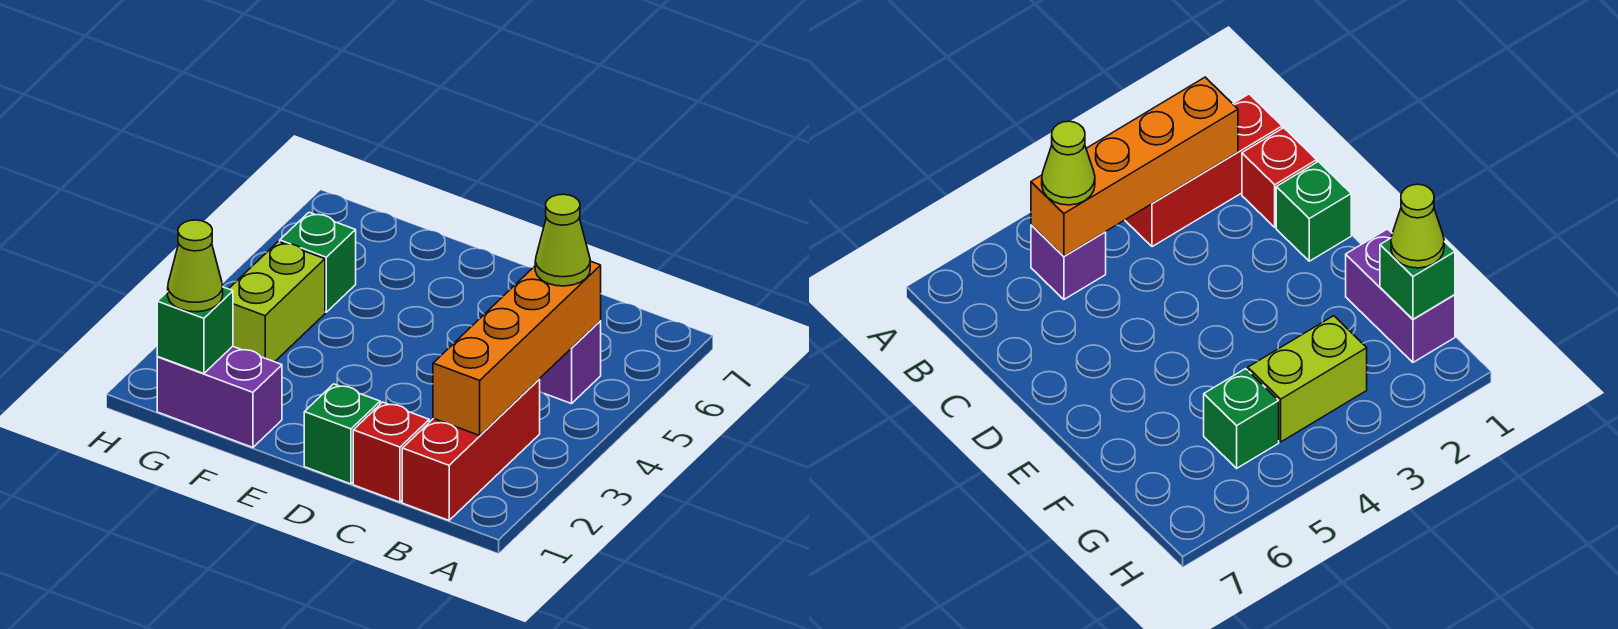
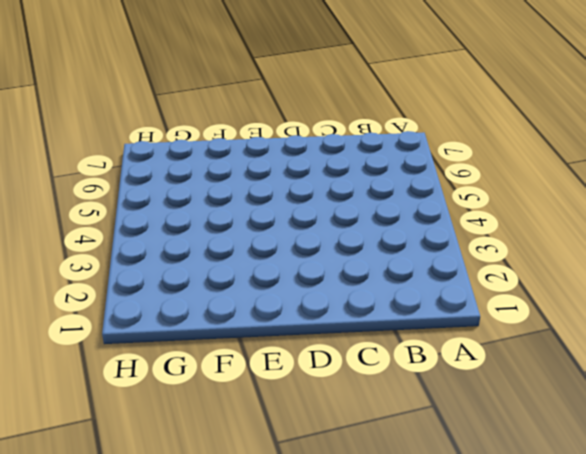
none -> red brick B1:B3 level 1
none -> purple brick B5 level 1

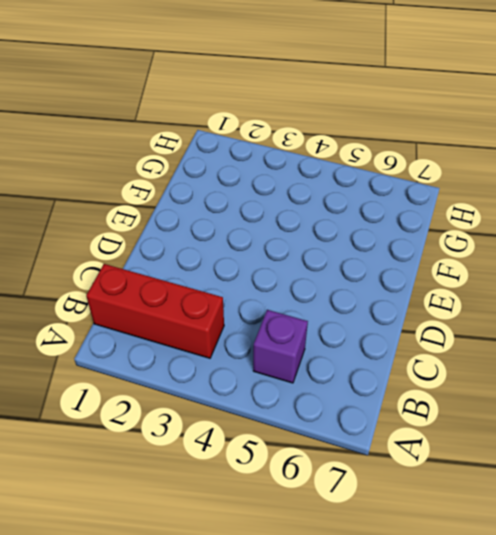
none -> red brick C1 level 1
none -> green brick D1 level 1

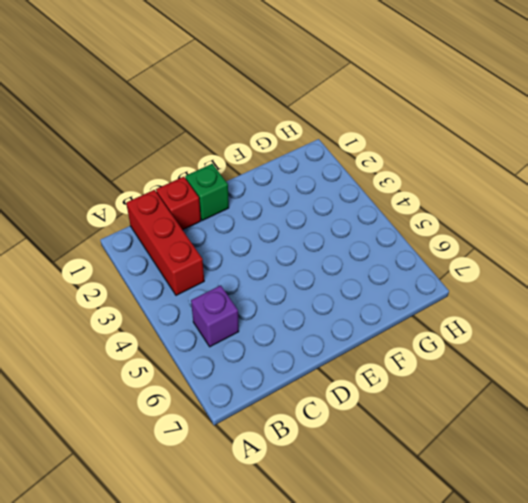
none -> purple brick F1:G1 level 1
none -> lime brick G3:G4 level 1

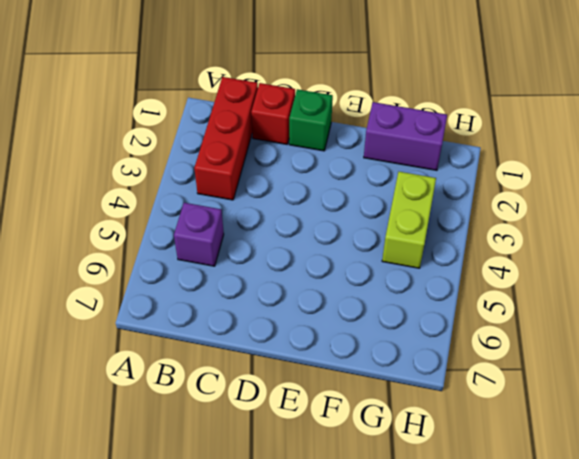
none -> green brick G5 level 1
none -> orange brick B2:B5 level 2

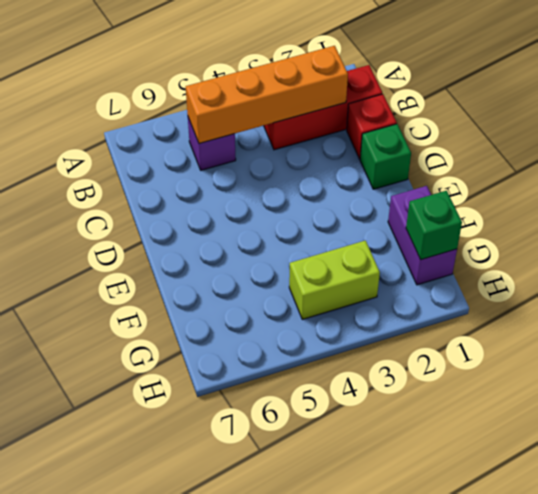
none -> green brick G5 level 1
none -> lime cone B5 level 3

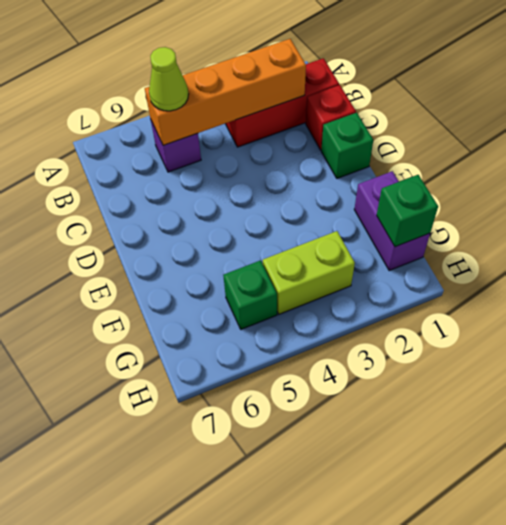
none -> lime cone G1 level 3

